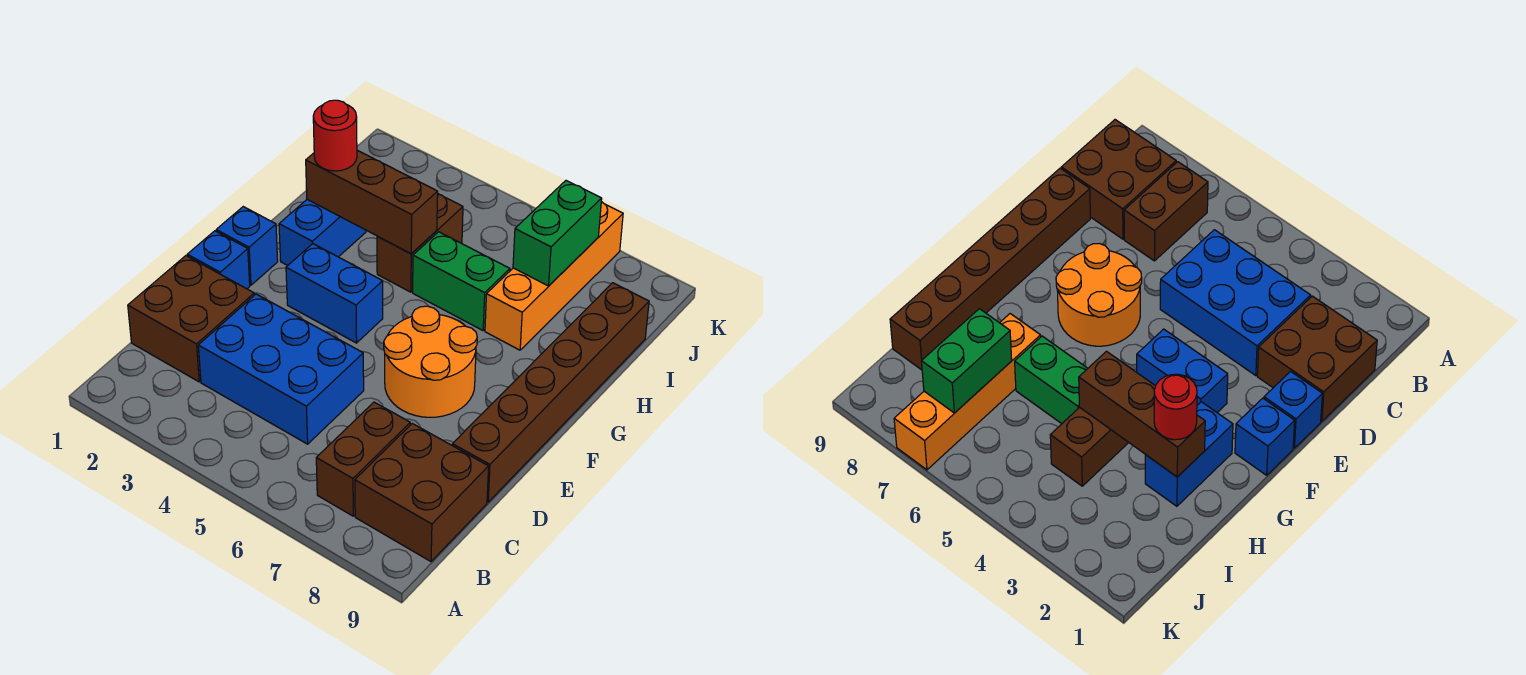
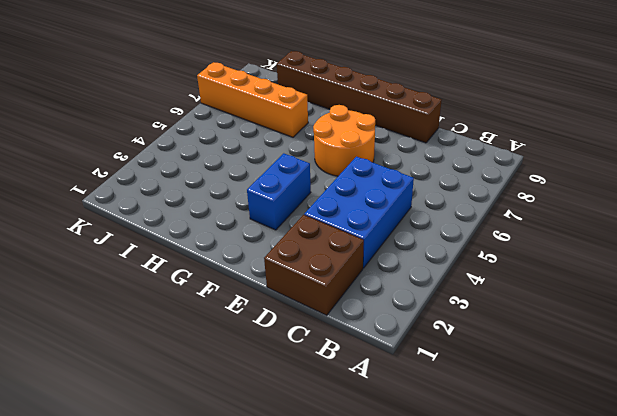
none -> brown brick B7:C7 level 1
none -> brown brick B8:C9 level 1
none -> blue brick E1 level 1

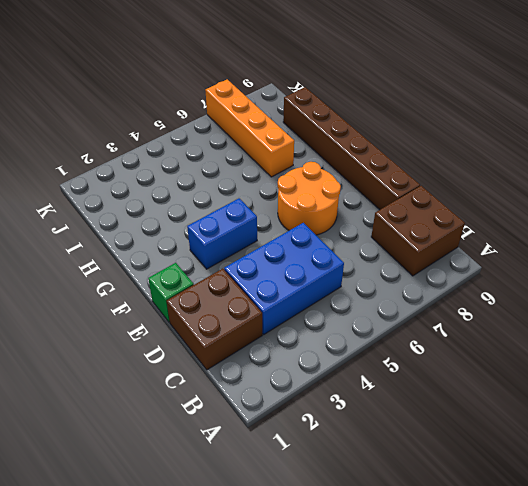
green brick E1 level 1 -> blue brick E1 level 1
none -> brown brick B7:C7 level 1
none -> blue brick F1 level 1
none -> blue brick G2:H2 level 1

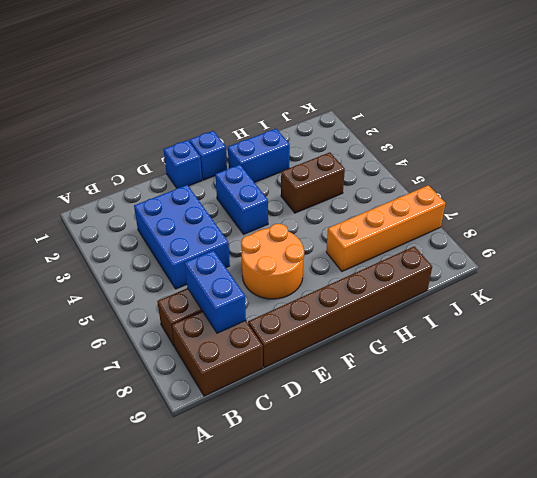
blue brick C7:C8 level 2 -> none
none -> brown brick C1:D2 level 1
none -> green brick H5:H6 level 1
none -> brown brick H2:H4 level 2

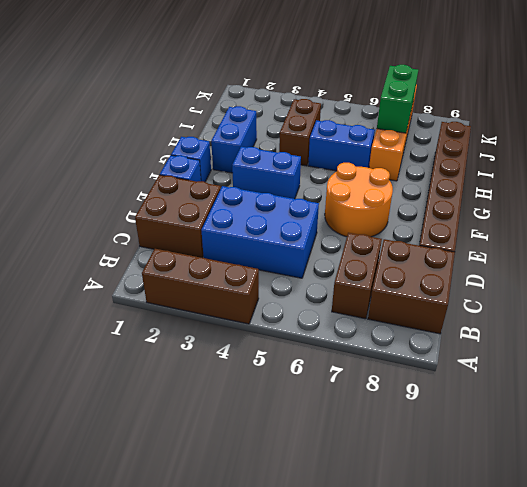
brown brick A2:A4 level 1 -> brown brick H2:H4 level 2
blue brick H5:H6 level 1 -> green brick H5:H6 level 1
none -> red round brick H2 level 3

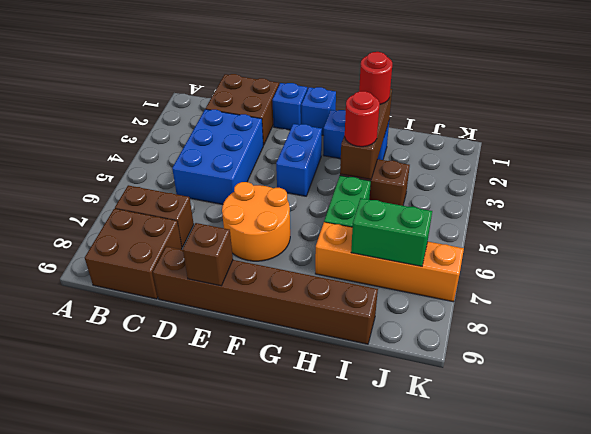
brown brick E9 level 2 -> none
red round brick H4 level 3 -> none

